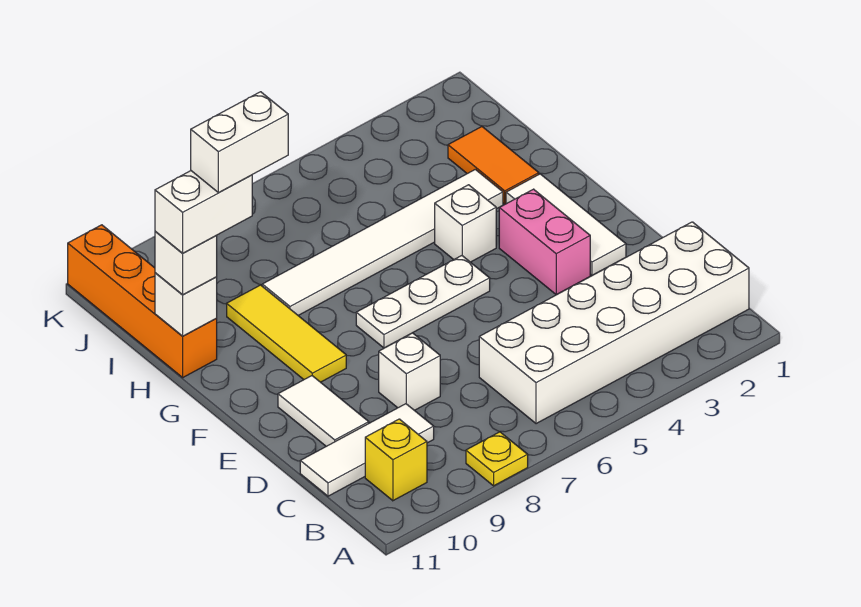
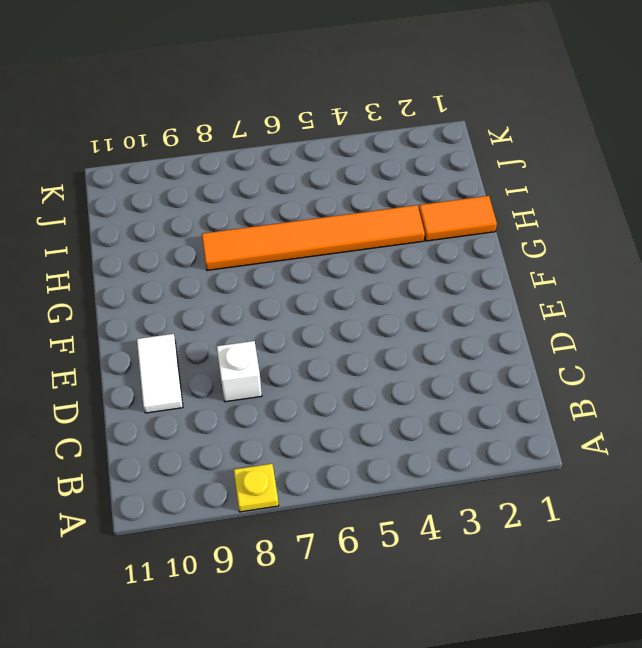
orange tile H1:H2 level 1 -> orange tile H2:I2 level 1
orange tile H3:H8 level 1 -> white tile H3:H8 level 1
none -> white brick B1:C6 level 1
none -> yellow brick B10 level 1
none -> white tile C9:C11 level 1

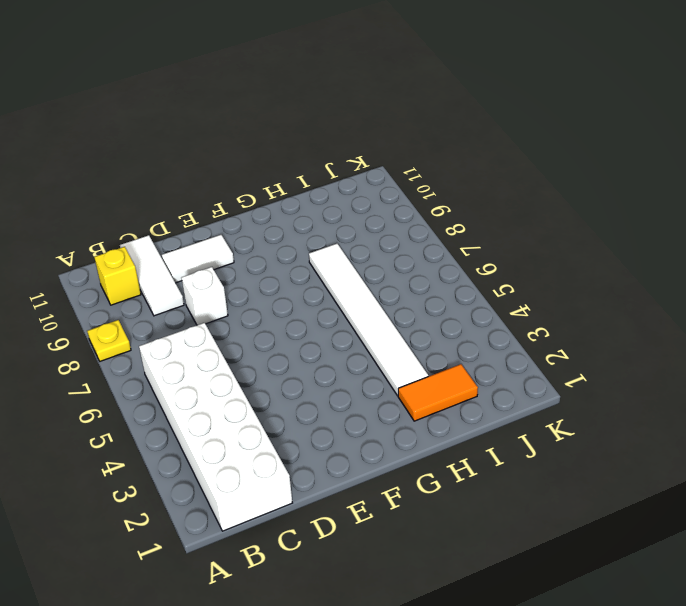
none -> white tile E2:G2 level 1
none -> pink brick E3:F3 level 1
none -> white plate F5:F7 level 1

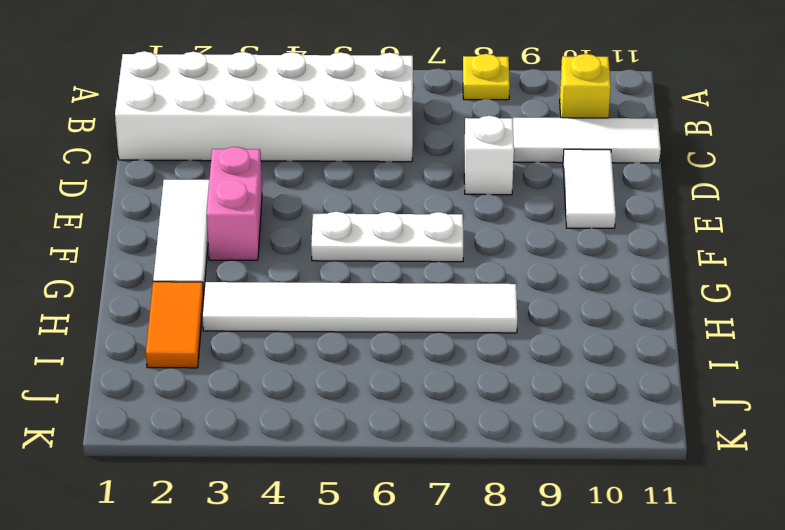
none -> yellow tile F9:H9 level 1
none -> white brick G4 level 1
none -> orange brick H11:K11 level 1

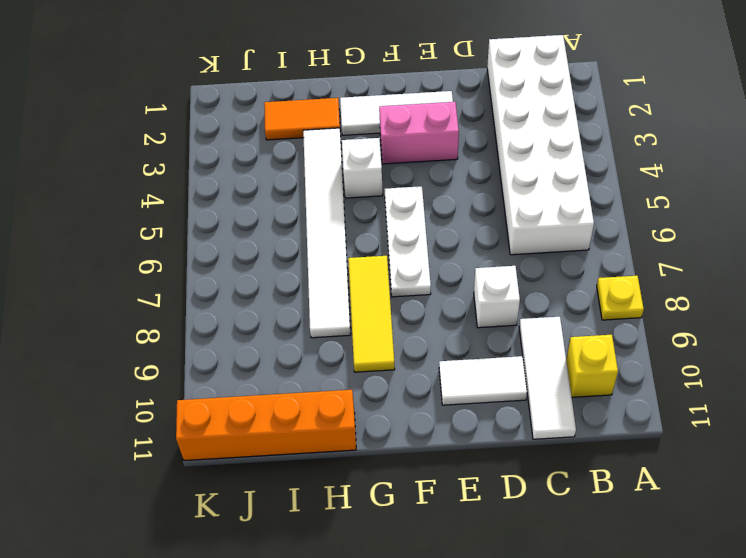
yellow tile G7:G9 level 1 -> yellow tile F9:H9 level 1
none -> white brick H11 level 2
none -> white brick H11 level 3
none -> white brick H10:H11 level 4

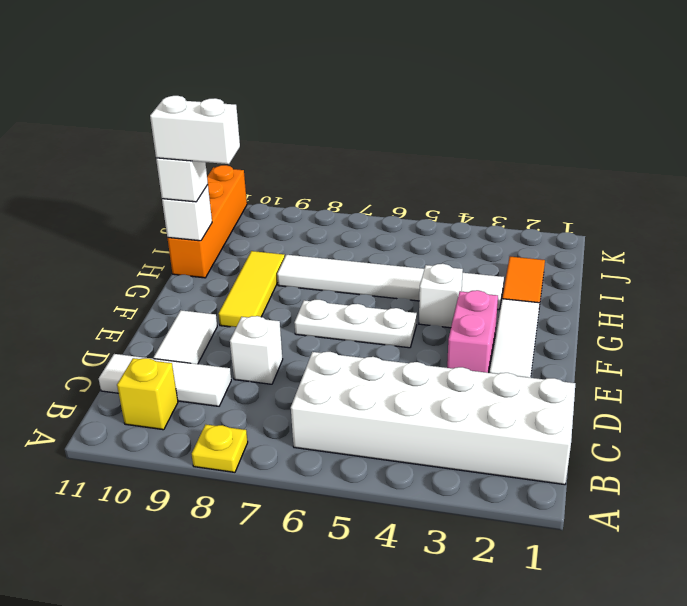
none -> white brick H9:H10 level 5

